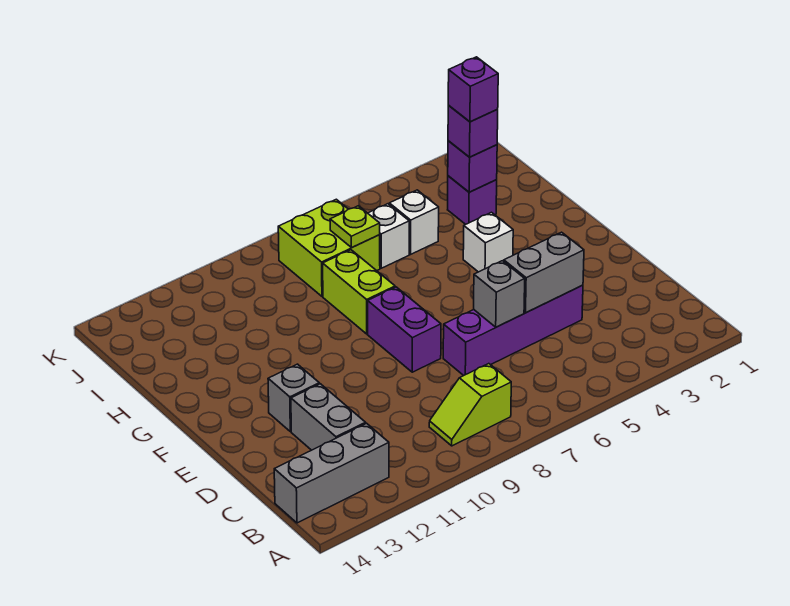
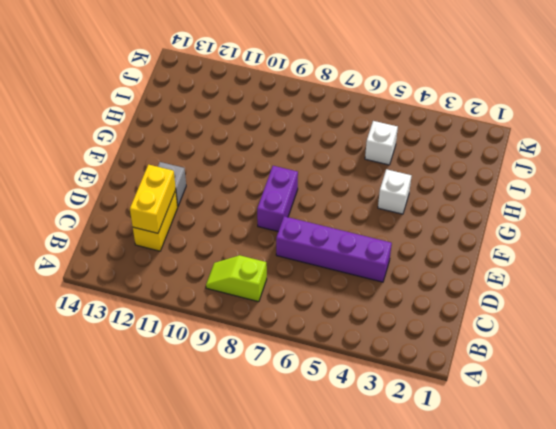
yellow brick C12:D12 level 1 -> grey brick C12:D12 level 1
yellow brick C12:D12 level 2 -> none
none -> grey brick B12:B14 level 1
none -> lime brick G8:H8 level 1
none -> purple brick I3 level 1

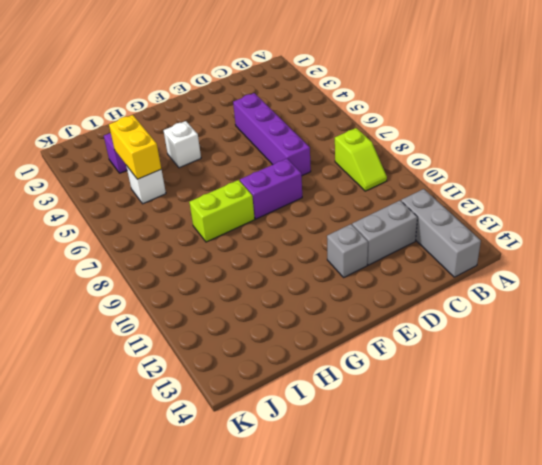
yellow brick I4:I5 level 2 -> none
none -> white brick I6 level 1
none -> lime brick I7:J8 level 1
none -> grey brick D4:D5 level 2

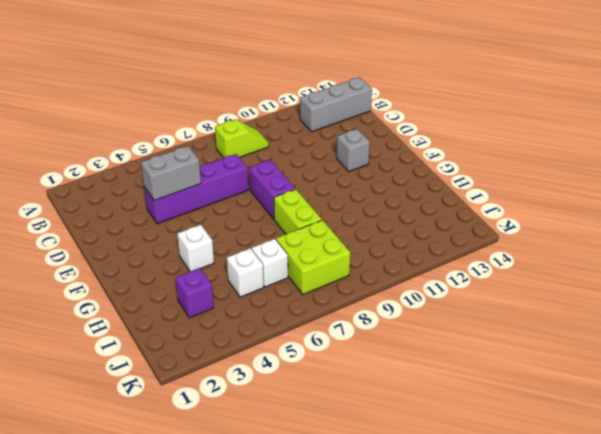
none -> grey brick C12:D12 level 1
none -> grey brick D6 level 2
none -> purple brick I3 level 2

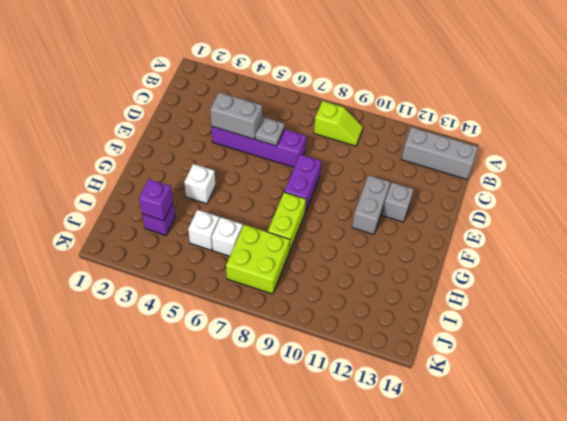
grey plate D6 level 2 -> grey brick D6 level 2
grey brick E11:F11 level 1 -> grey brick C12:D12 level 1
none -> lime plate I7 level 2
none -> purple brick I3 level 3
none -> purple brick I3 level 4

